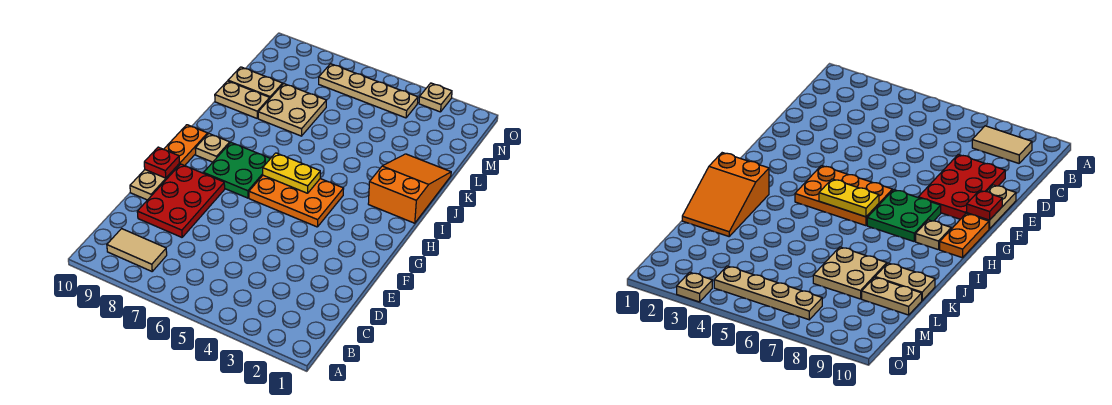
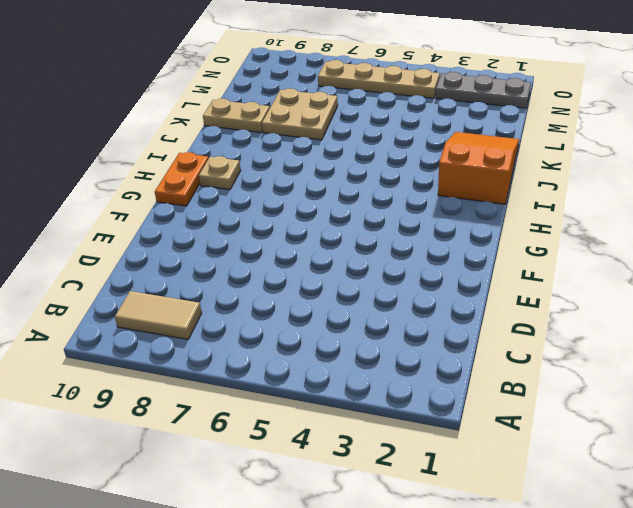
grey plate N1:N3 level 1 -> none
none -> red plate D8:F9 level 1
none -> tan plate E10:F10 level 1
none -> orange plate G4:H6 level 1

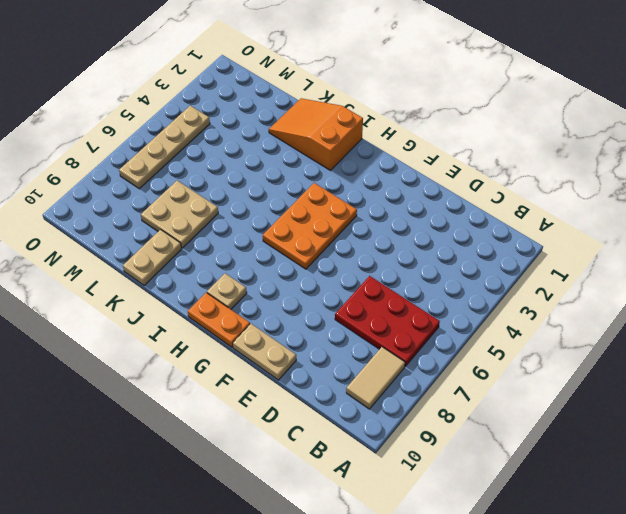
red plate B6:D7 level 1 -> red plate D8:F9 level 1
none -> green plate G7:H8 level 1
none -> tan plate L9:L10 level 1
none -> tan plate O3 level 1

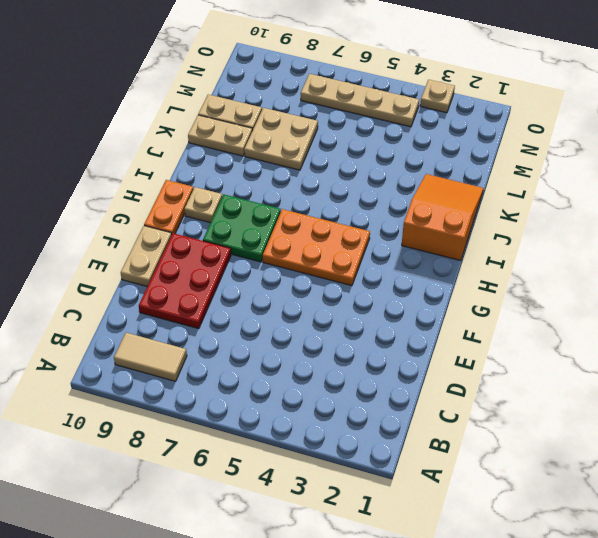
none -> red plate F10 level 2
none -> yellow plate H5:H6 level 2

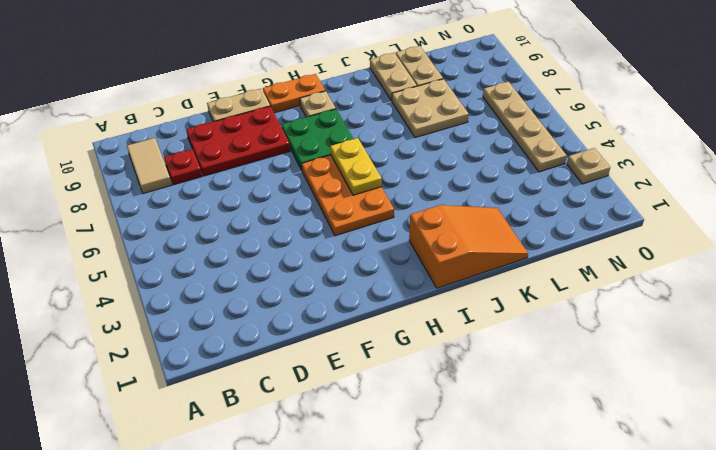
red plate C8 level 1 -> red plate F10 level 2

